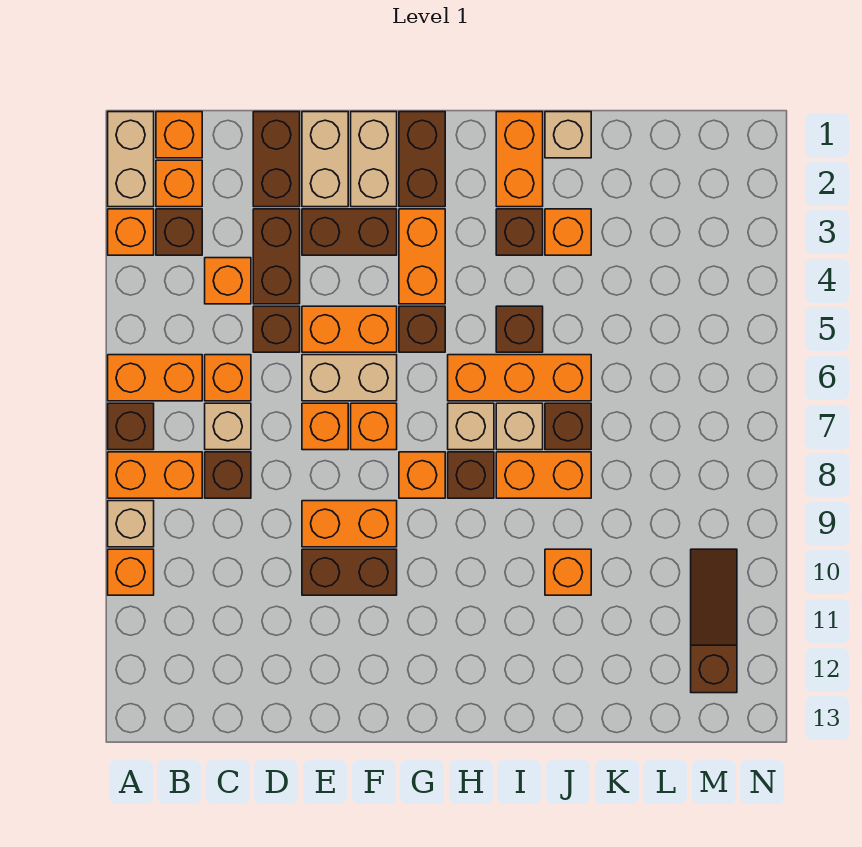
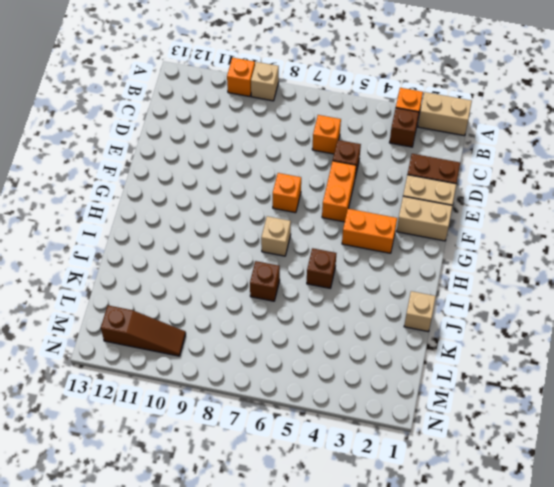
none -> orange brick A6:B6 level 1
none -> brown brick A7 level 1
none -> orange brick A8:B8 level 1
none -> orange brick B1 level 1

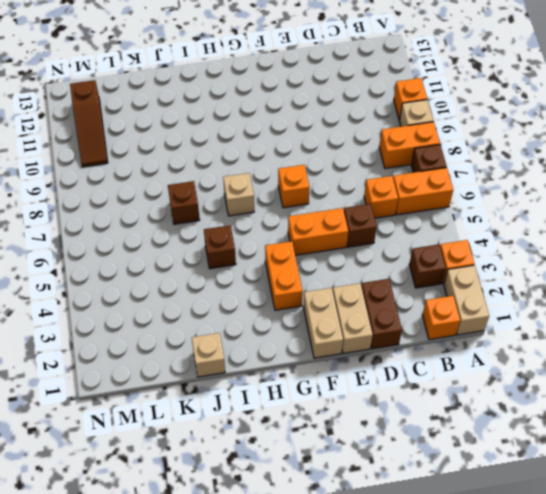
none -> orange brick B2 level 1
none -> orange brick C4 level 1
none -> tan brick C7 level 1
none -> brown brick C8 level 1

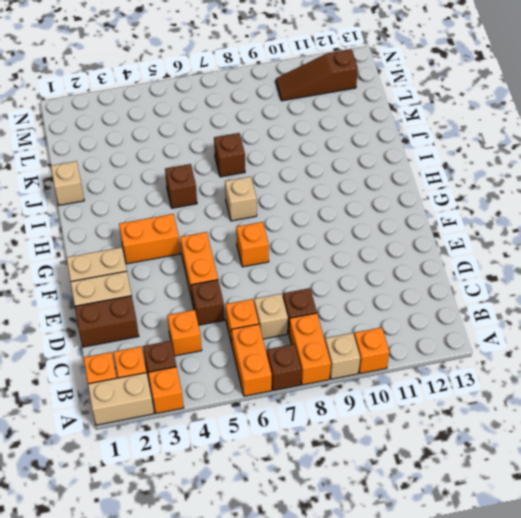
none -> brown brick D3:D4 level 1
none -> brown brick E3:F3 level 1
none -> tan brick E6:F6 level 1
none -> orange brick E7 level 1

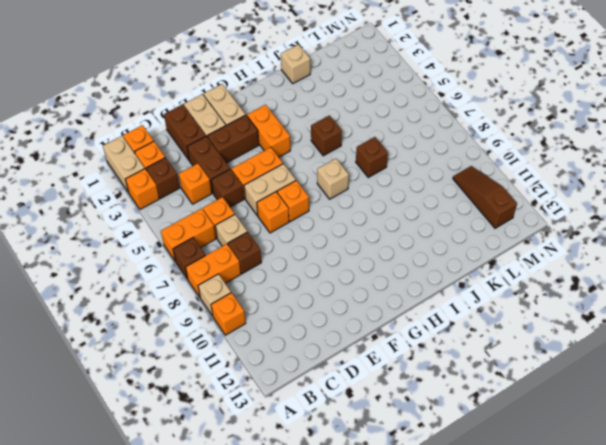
none -> orange brick E9:F9 level 1
none -> brown brick E10:F10 level 1
none -> brown brick G1:G2 level 1
none -> brown brick G5 level 1

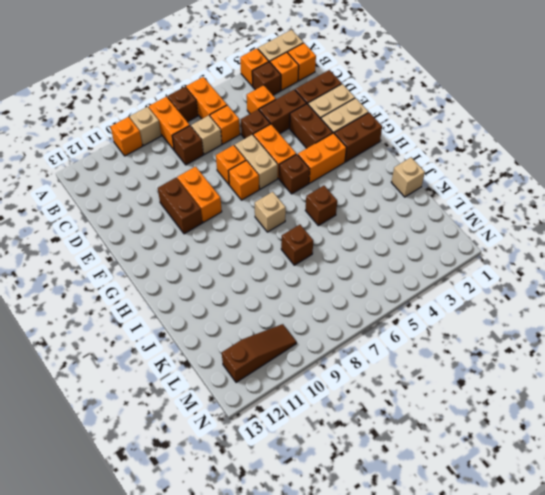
none -> orange brick G8 level 1
none -> orange brick H6:J6 level 1
none -> brown brick H8 level 1
none -> orange brick I1:I2 level 1

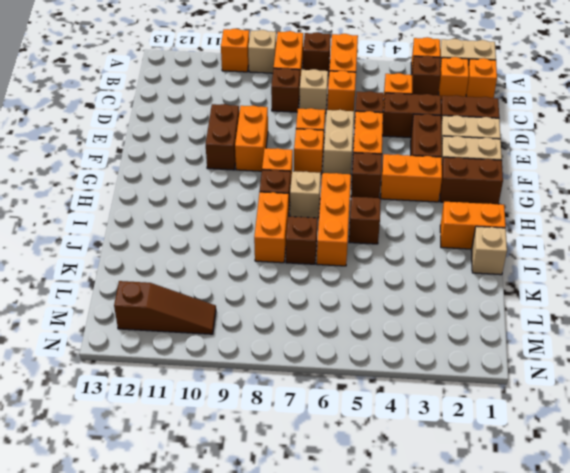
none -> brown brick I3 level 1
none -> tan brick I7 level 1
none -> orange brick J3 level 1
none -> orange brick J10 level 1

